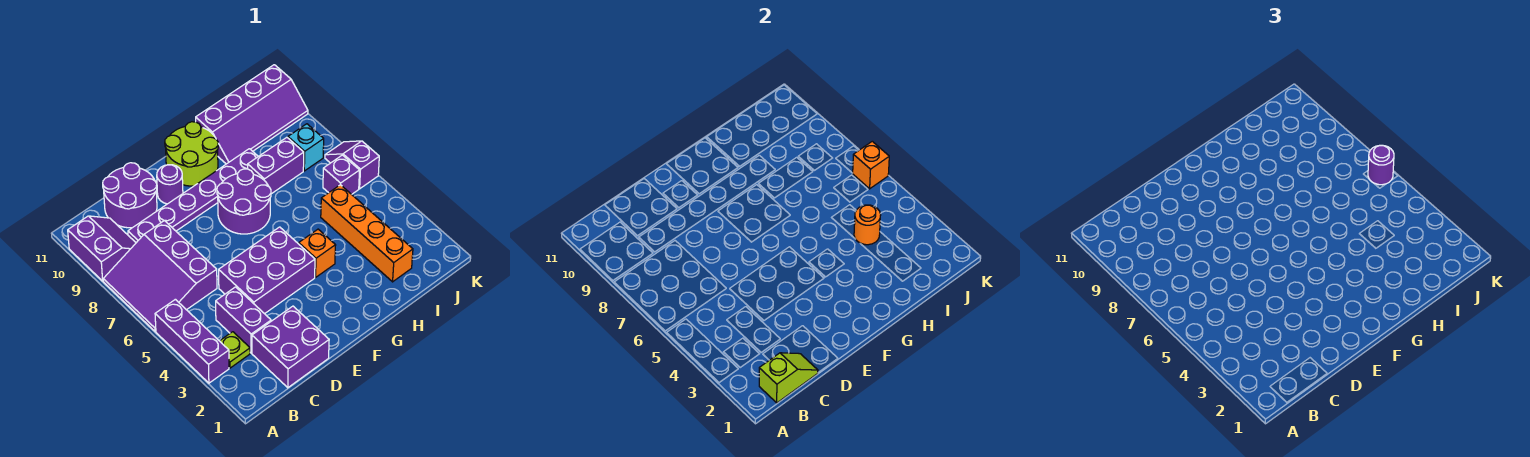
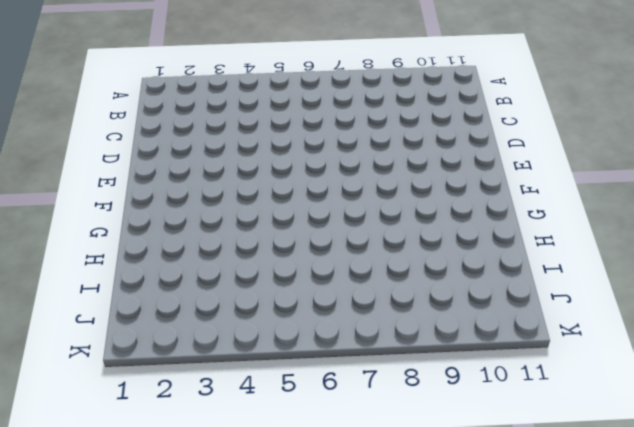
none -> purple brick A3:A5 level 1
none -> purple slope A6:C8 level 1 top C
none -> purple slope A9:B10 level 1 top A

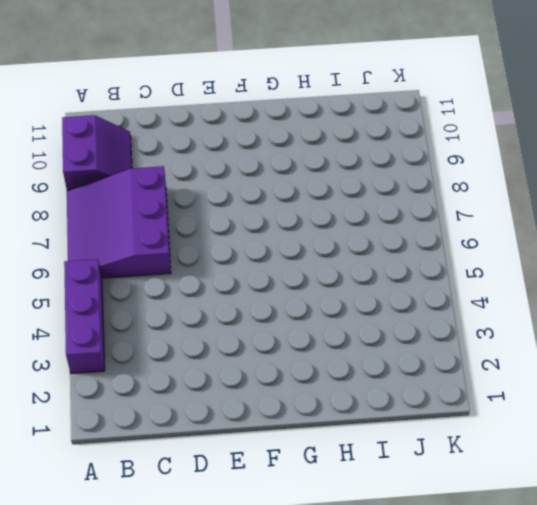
none -> lime plate B3 level 1
none -> purple brick C1:D2 level 1
none -> purple brick C3:C4 level 1

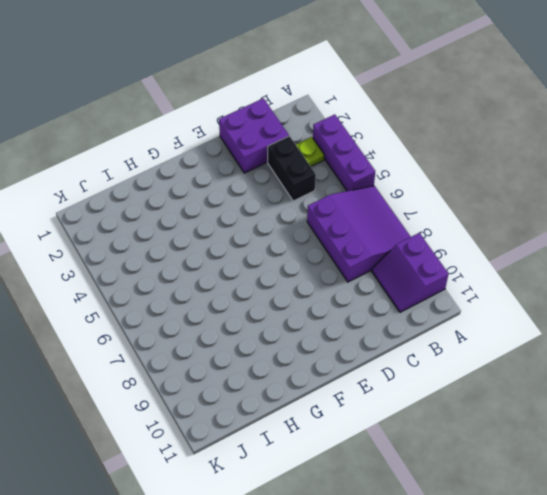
black brick C3:C4 level 1 -> purple brick C3:C4 level 1
none -> purple plate C9:H9 level 1
none -> purple round brick C10:D11 level 1
none -> purple brick D4:F5 level 1

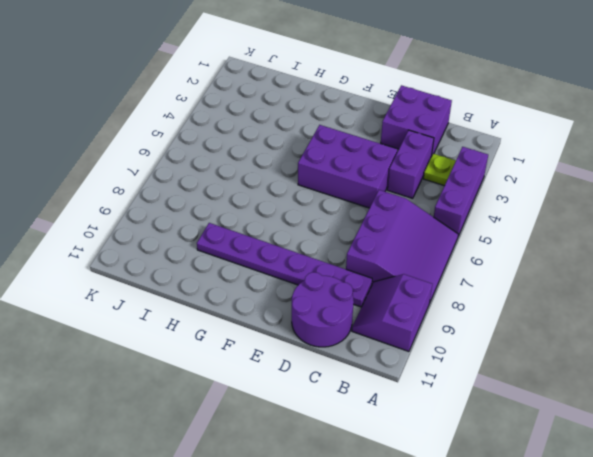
none -> purple round brick E10 level 1
none -> purple round brick F7:G8 level 1
none -> lime round brick F10:G11 level 1

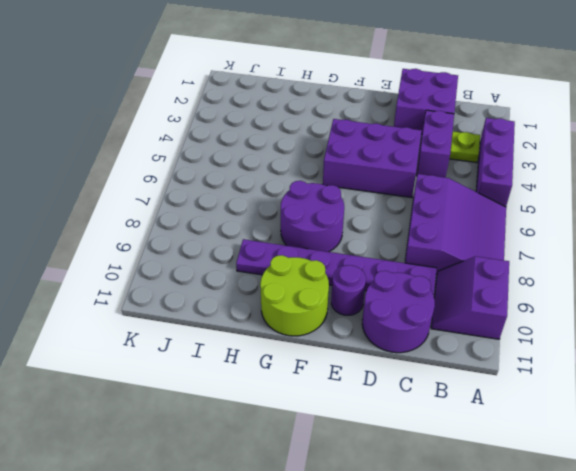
none -> orange brick G4 level 1
none -> purple brick H8:I8 level 1
none -> purple slope H10:K11 level 1 top 11

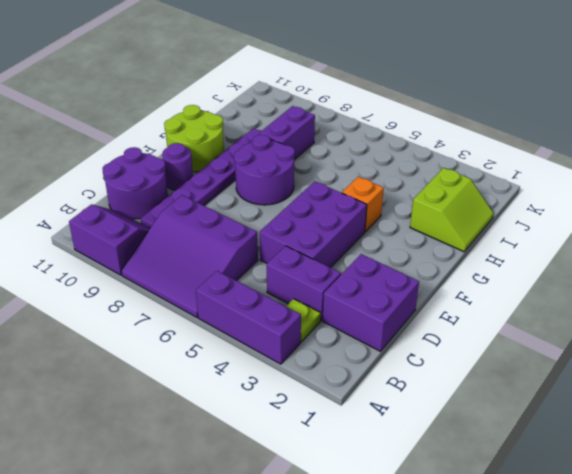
lime slope H1:I2 level 1 top 2 -> orange brick I2:I5 level 1
none -> purple slope H10:K11 level 1 top 11
none -> purple brick J6 level 1
none -> cyan brick J8 level 1

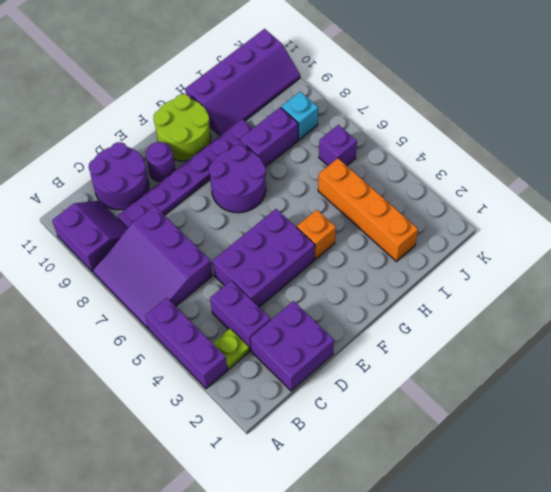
none -> purple slope K6:K7 level 1 top 6
none -> lime slope B1:C1 level 2 top B
none -> orange round brick I4 level 2

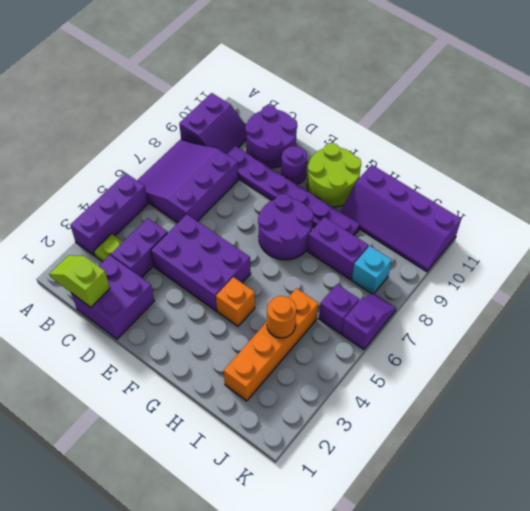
lime slope B1:C1 level 2 top C -> lime slope B1:C1 level 2 top B
none -> orange brick K6 level 2
none -> purple round brick K6 level 3

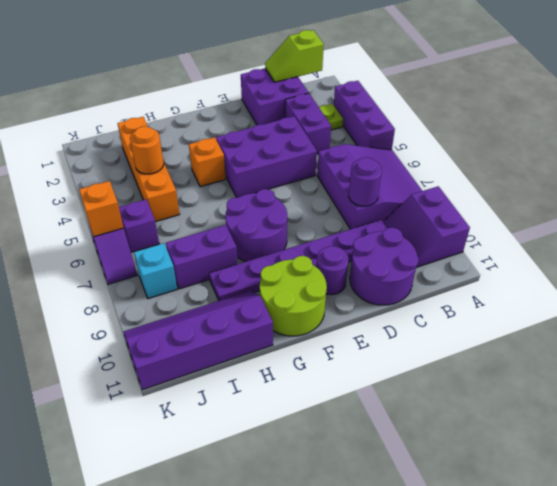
purple round brick C8 level 2 -> purple round brick K6 level 3

